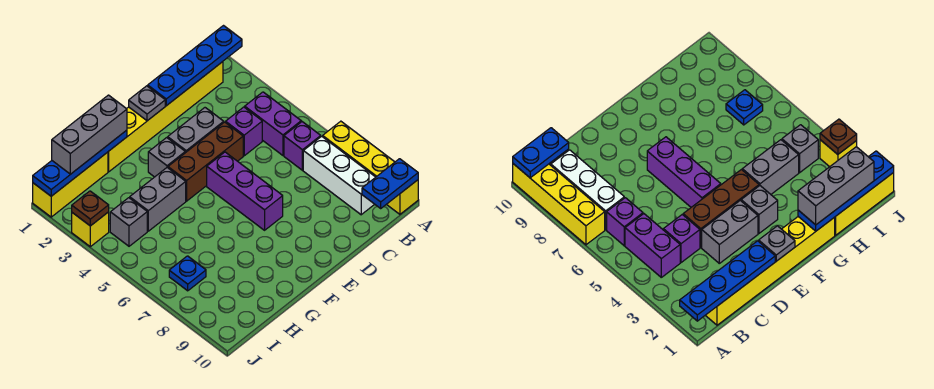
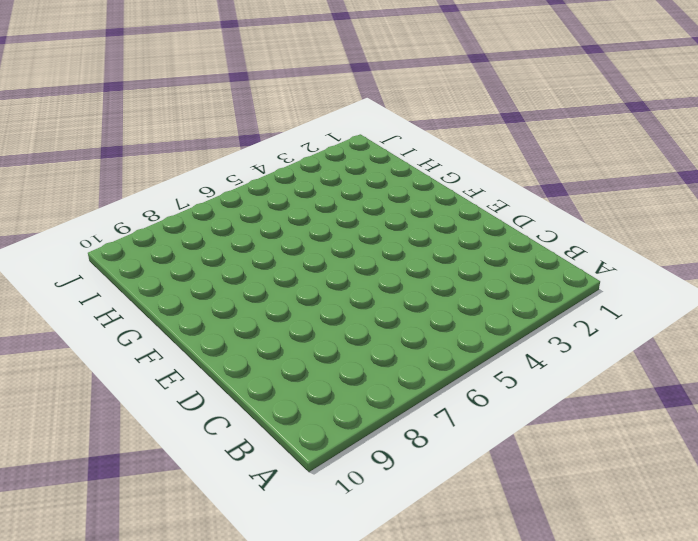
none -> yellow brick A7:A10 level 1
none -> yellow brick B1:G1 level 1
none -> purple brick B4:B5 level 1

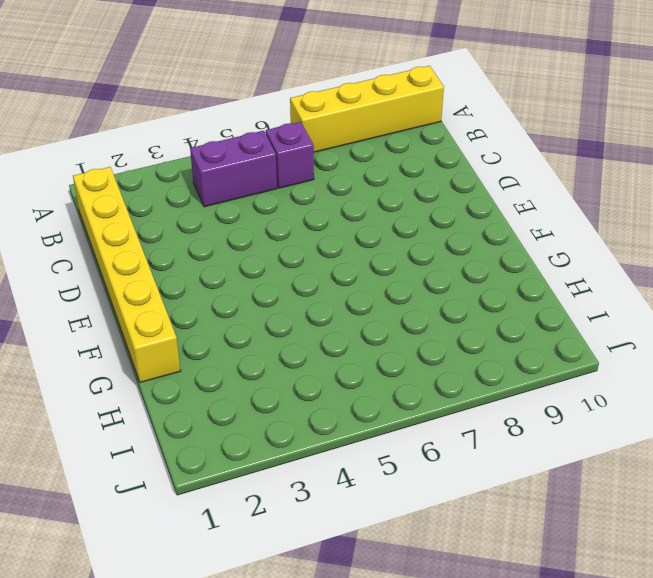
none -> white brick B7:B9 level 1
none -> purple brick C4 level 1
none -> grey brick D3:E3 level 1

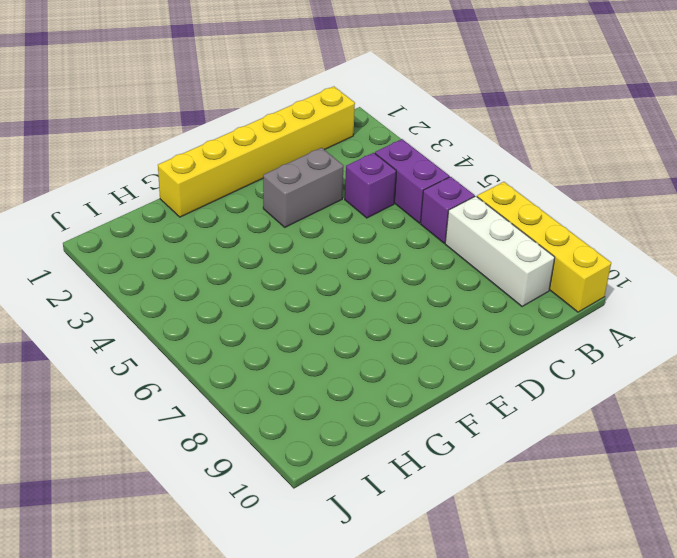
none -> brown brick D4:F4 level 1
none -> purple brick E5:E7 level 1
none -> grey brick F3 level 1

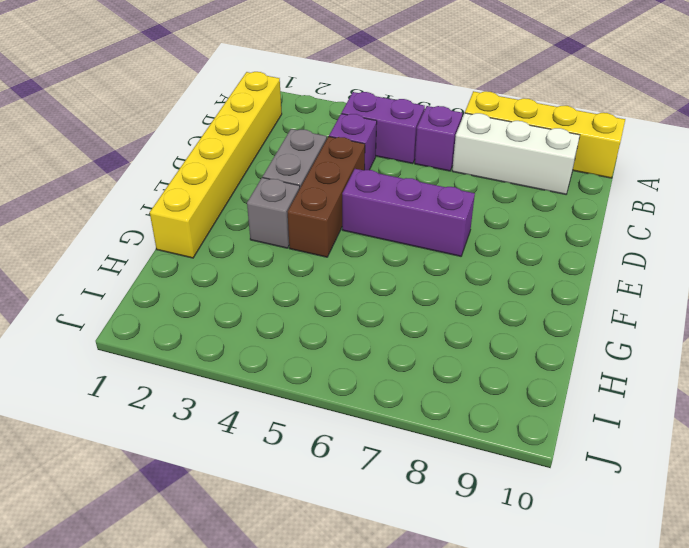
none -> grey brick G4:H4 level 1
none -> yellow brick H1:J1 level 1
none -> grey brick I4 level 1

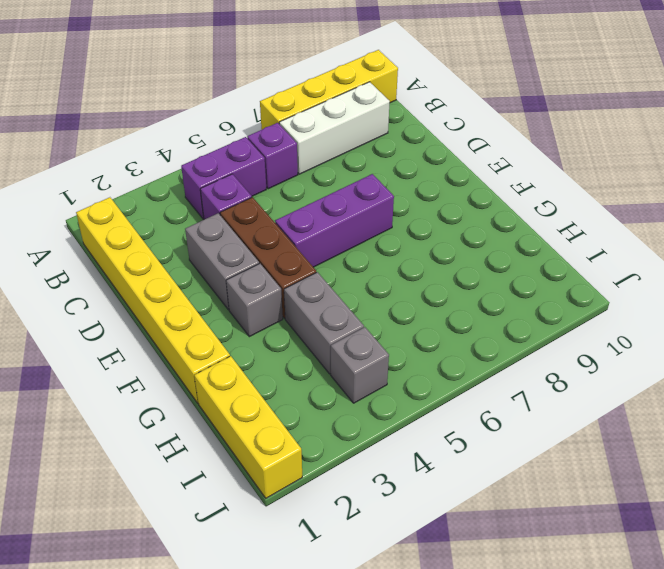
none -> blue plate I7 level 1
none -> yellow brick J3 level 1
none -> blue plate A1:D1 level 2

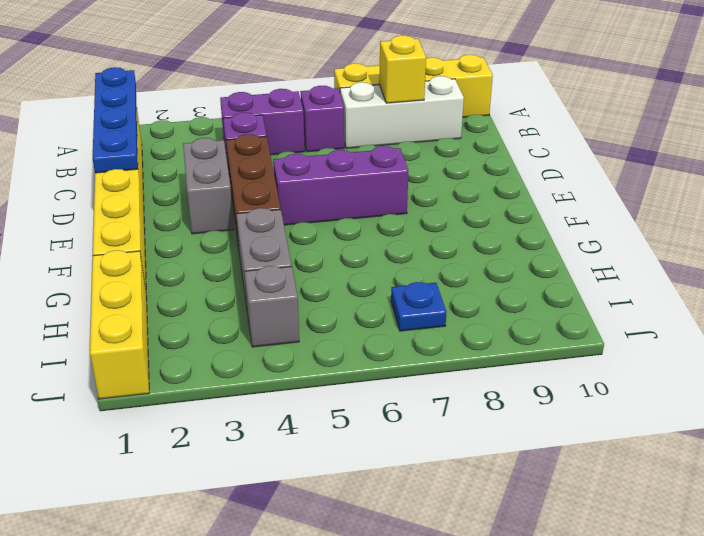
yellow brick B8 level 2 -> yellow brick J3 level 1
none -> grey brick F3 level 1
none -> blue plate A10:B10 level 2
none -> grey plate E1 level 2

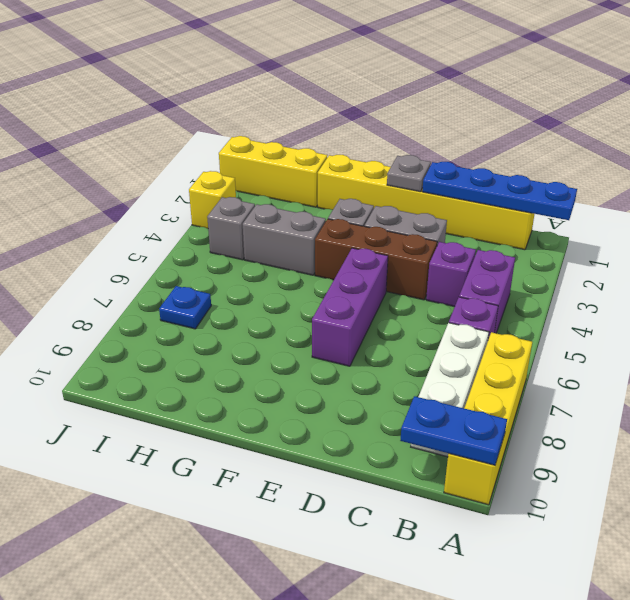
none -> blue plate G1:J1 level 2
none -> brown plate J3 level 2
none -> grey brick G1:I1 level 3

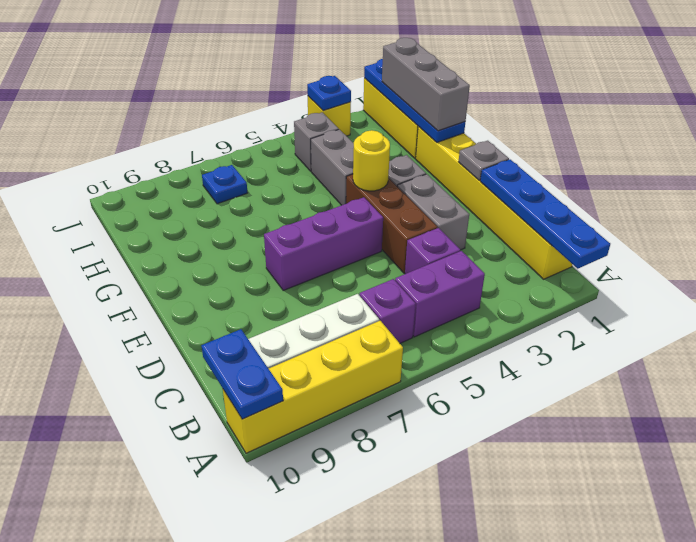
yellow round brick F4 level 2 -> none
blue plate J3 level 2 -> brown plate J3 level 2

